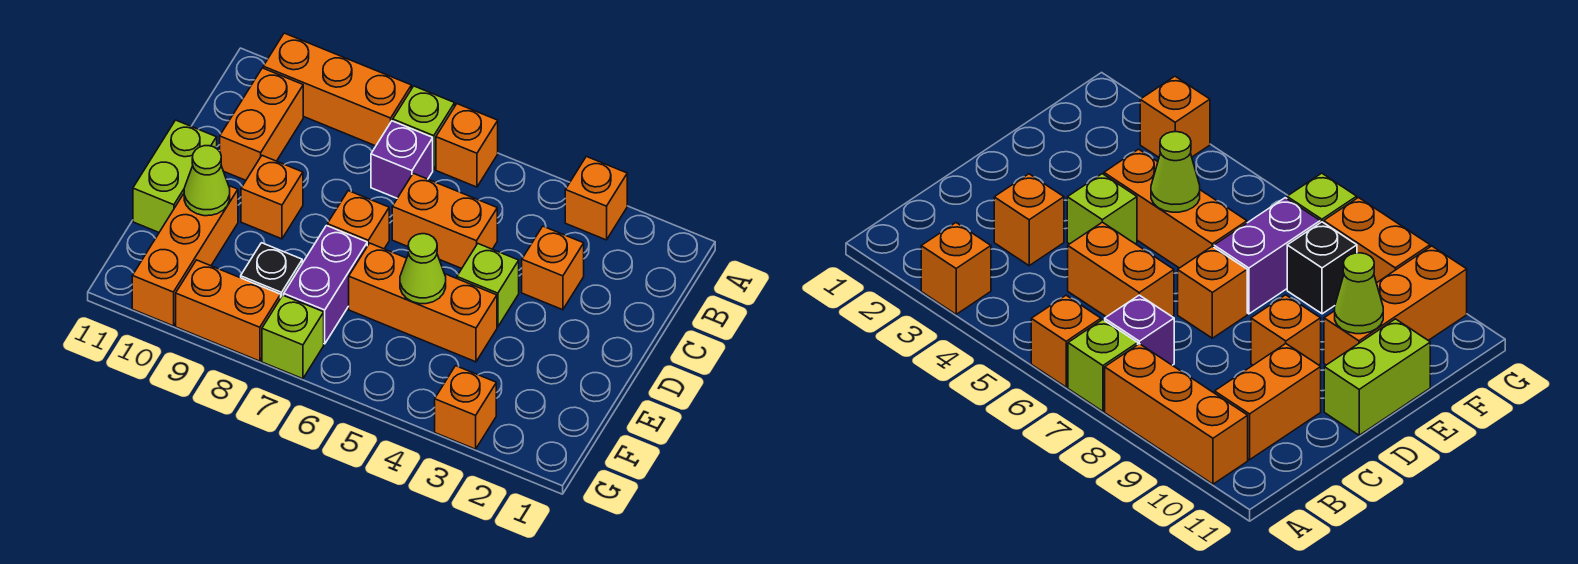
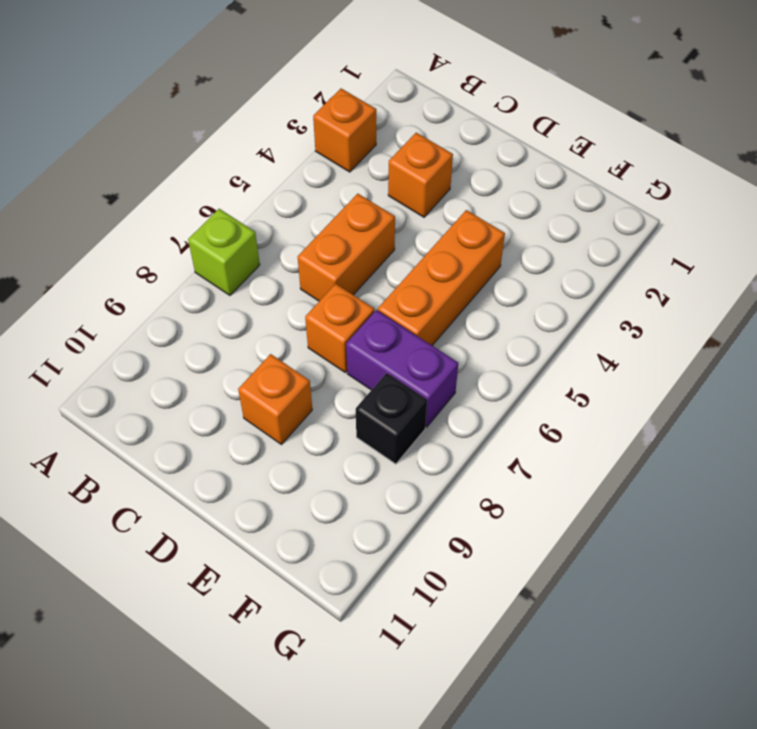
none -> orange brick A6 level 1
none -> orange brick A8:A10 level 1
none -> purple brick B7 level 1

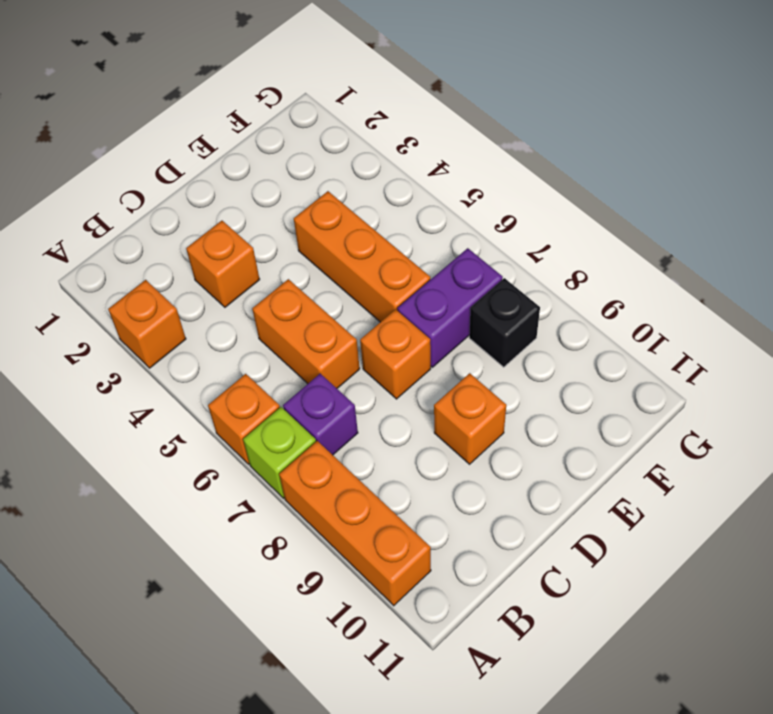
none -> orange brick B10:C10 level 1
none -> lime brick D4 level 1
none -> lime brick D11:E11 level 1

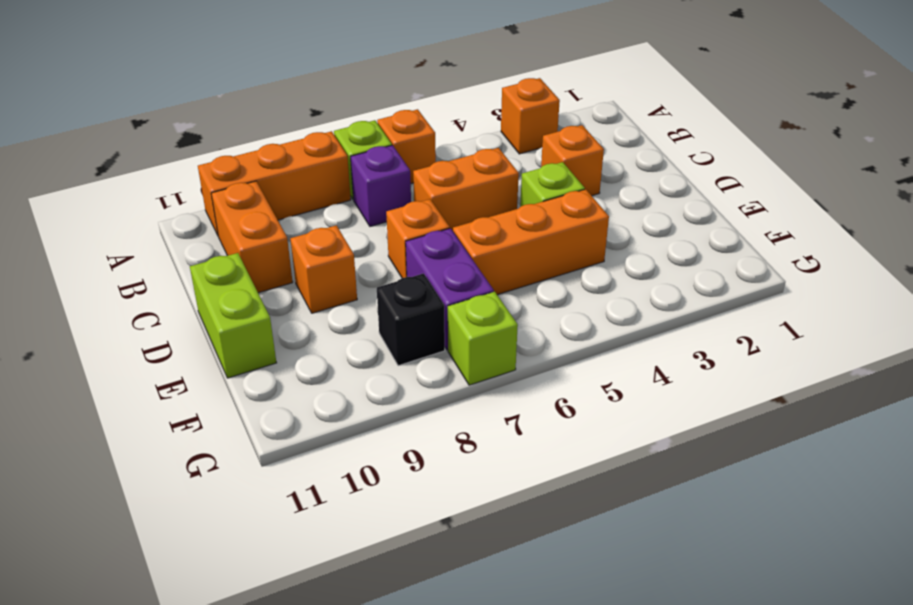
none -> orange brick E10:G10 level 1
none -> orange brick G3 level 1
none -> orange brick G8:G9 level 1

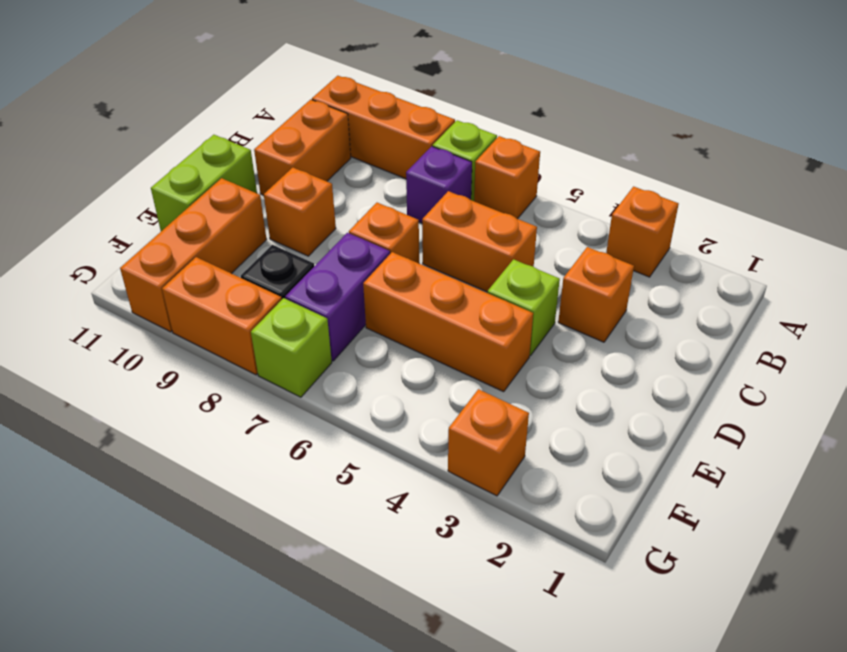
none -> lime cone E5 level 2
none -> lime cone E10 level 2

